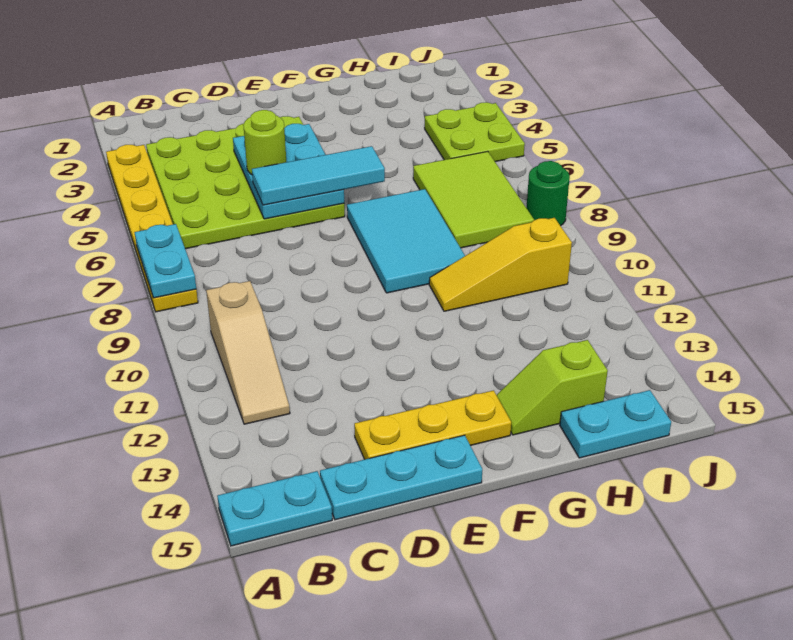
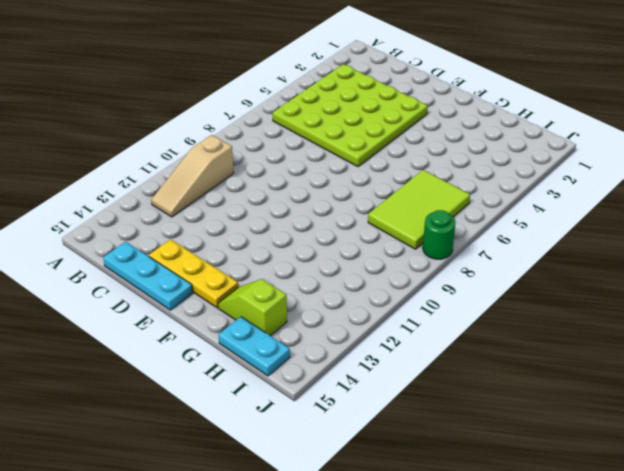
none -> yellow plate A3:A8 level 1
none -> cyan plate A15:B15 level 1
none -> cyan tile F7:G9 level 1

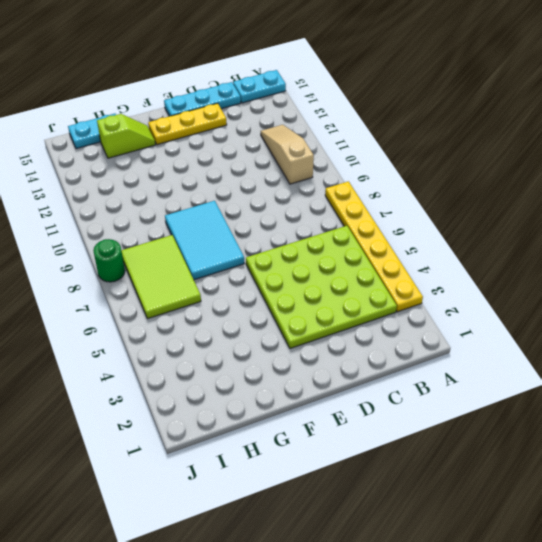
none -> yellow slope G10:I10 level 1 top I
none -> lime plate I4:J5 level 1
none -> cyan plate A7:A8 level 2

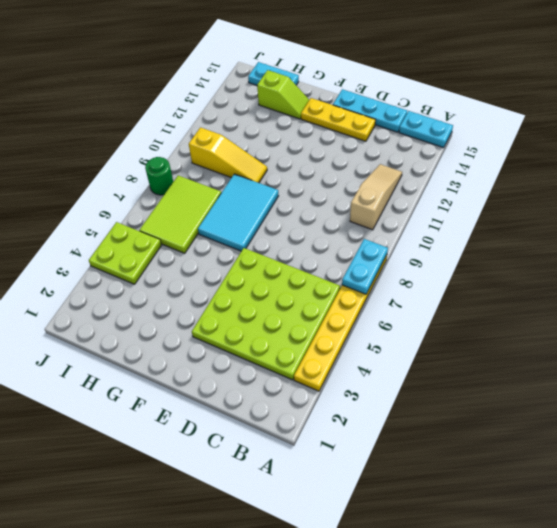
none -> cyan plate D4:E6 level 2
none -> lime round brick D5 level 3
none -> cyan tile D6:F6 level 3

